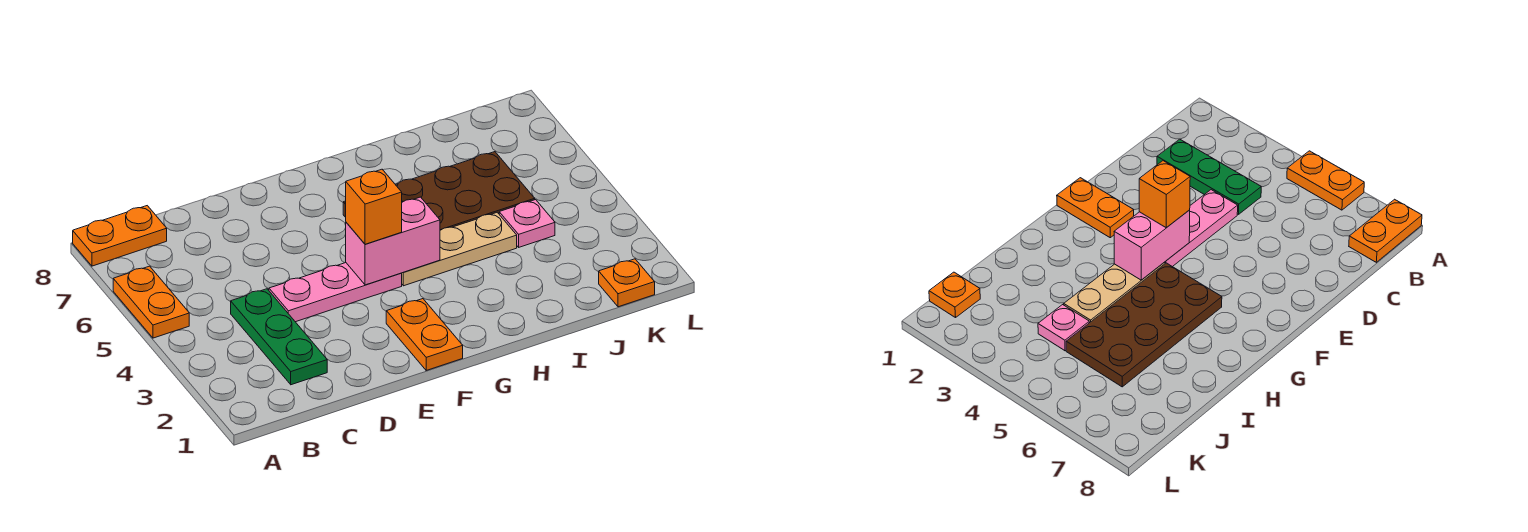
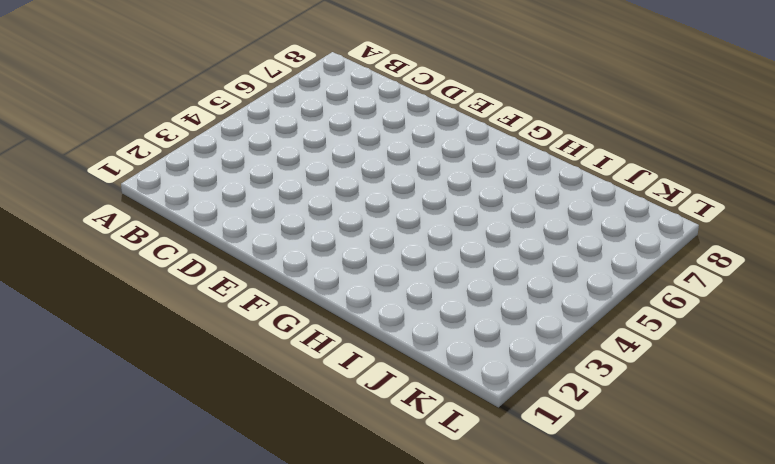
none -> orange plate A5:A6 level 1
none -> orange plate A8:B8 level 1

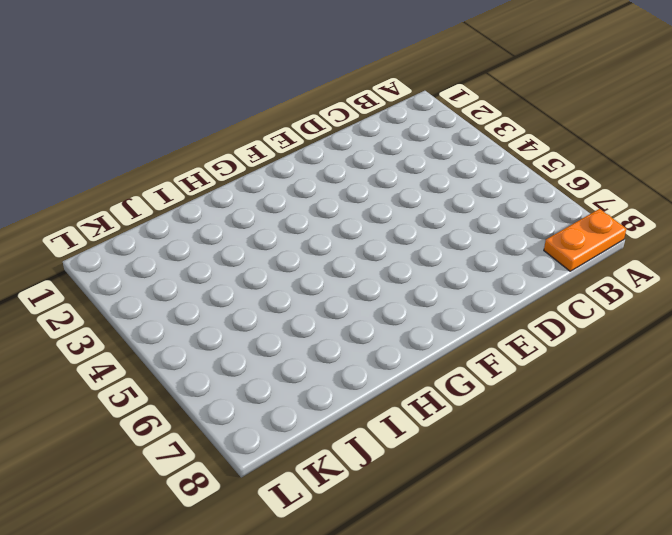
none -> orange plate A5:A6 level 1
none -> green plate C2:C4 level 1

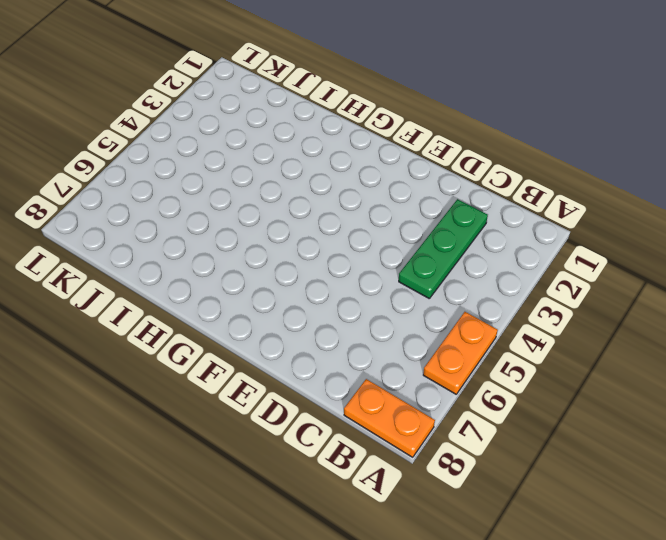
none -> pink plate D4:F4 level 1
none -> orange plate F1:F2 level 1

